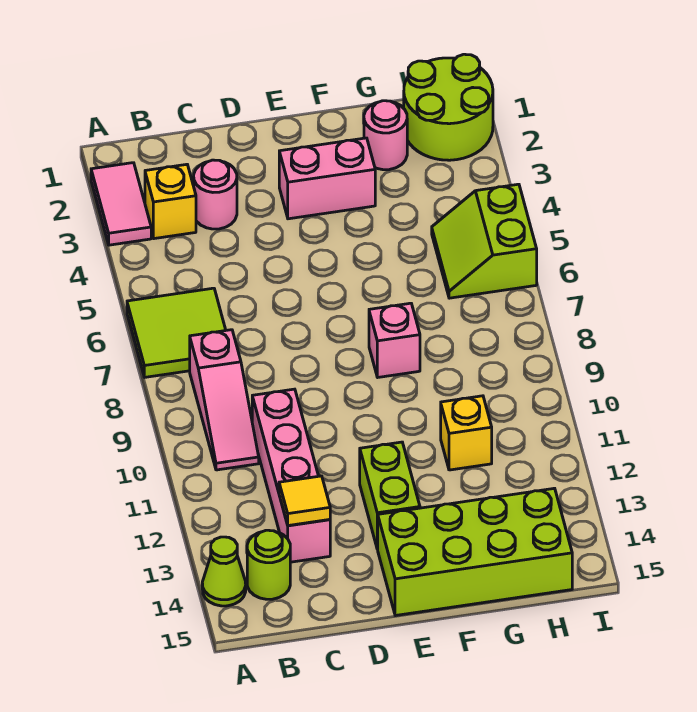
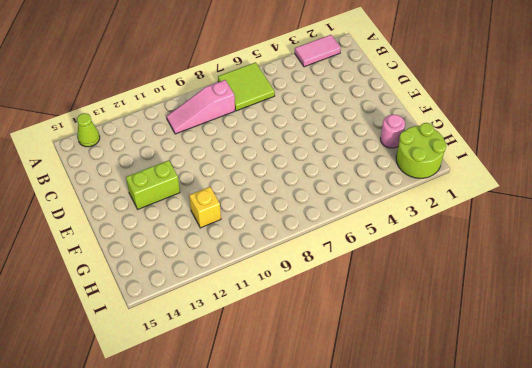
none -> yellow brick B3 level 1
none -> lime round brick B14 level 1
none -> pink round brick C3 level 1

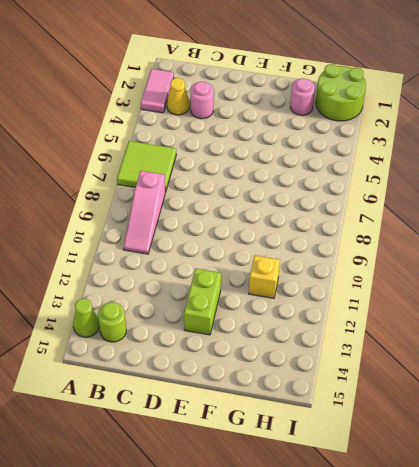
yellow cone B3 level 1 -> yellow brick B3 level 1
none -> pink brick C10:C13 level 1
none -> pink brick E3:F3 level 1
none -> lime brick E14:H15 level 1

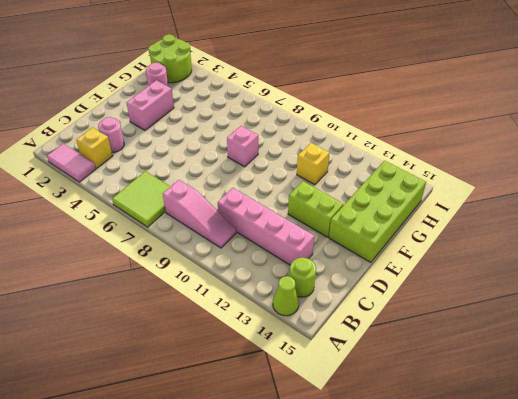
none -> lime slope H5:I6 level 1 top I
none -> yellow tile C13 level 2

